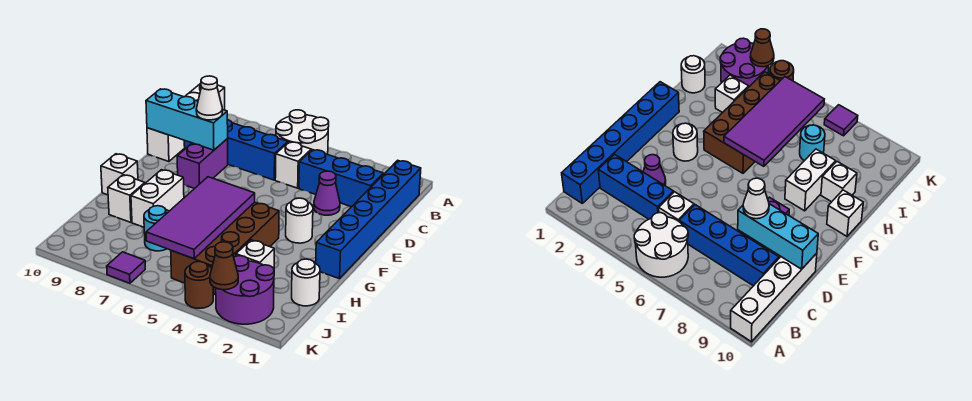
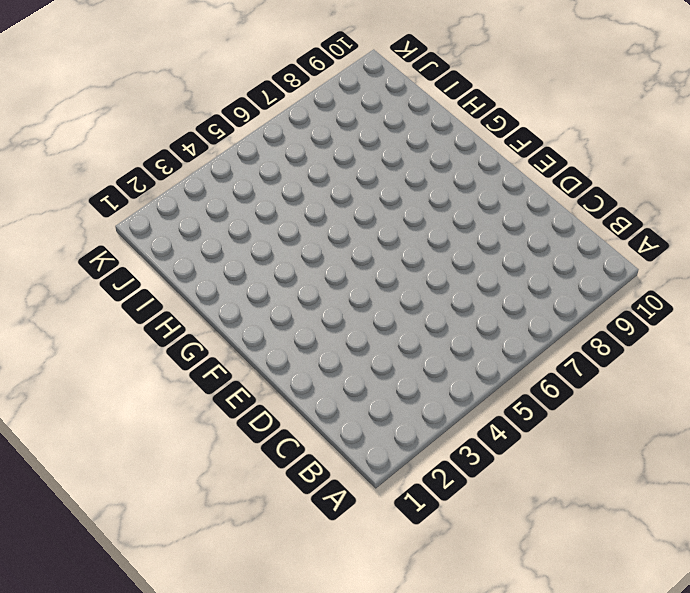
none -> white round brick A5:B6 level 1
none -> white brick A10:D10 level 1
none -> blue brick B1:G1 level 1

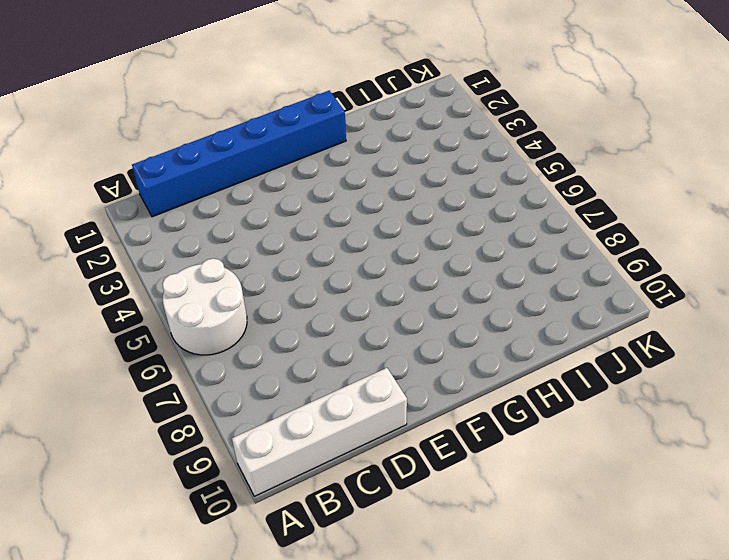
none -> blue brick C2:C4 level 1
none -> white brick C5 level 1
none -> blue brick C6:C9 level 1

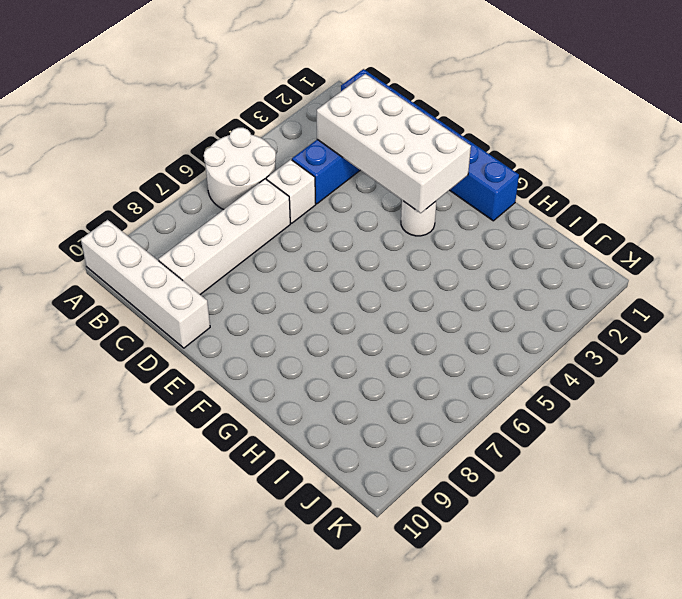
white brick C2:F3 level 2 -> none
white brick C6:C9 level 1 -> blue brick C6:C9 level 1
none -> purple cone D3 level 1
none -> purple brick D8:E8 level 1
none -> brown brick G4:J5 level 1

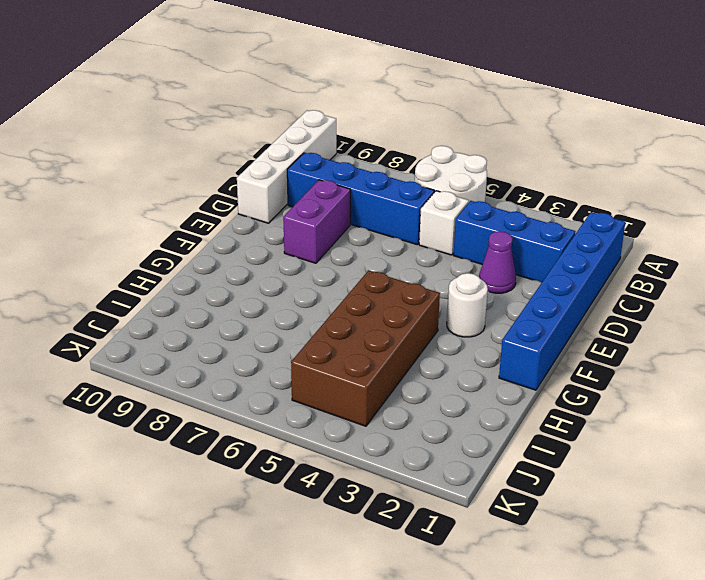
none -> white brick G8:H8 level 1
none -> white brick G10 level 1
none -> white brick H9 level 1

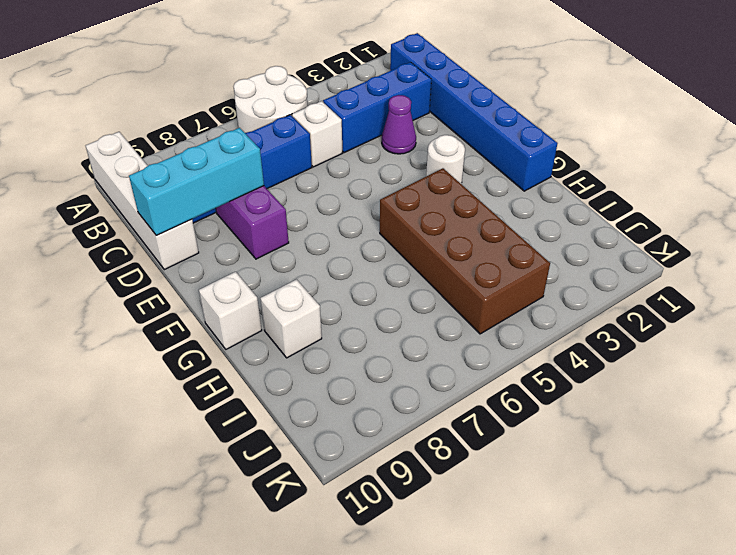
none -> white brick G8:H8 level 1
none -> white round brick I1 level 1
none -> white brick I3 level 1

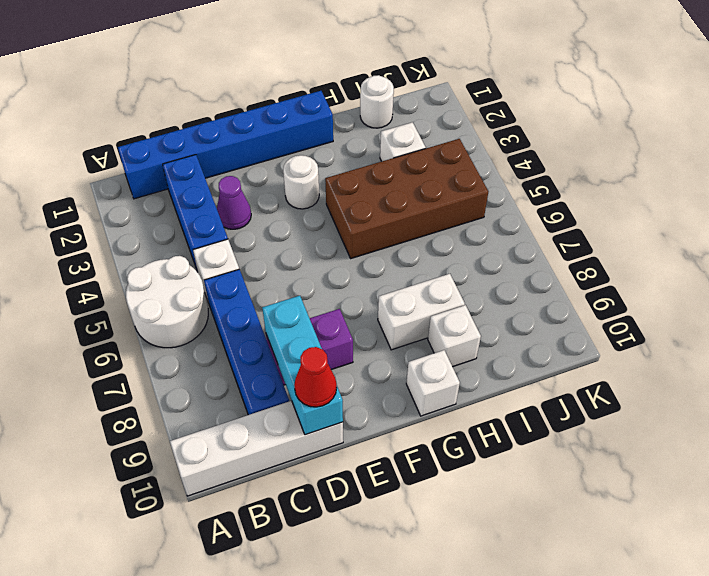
red cone D10 level 3 -> none
none -> cyan round brick I7 level 1
none -> purple round brick J2:K3 level 1
none -> brown round brick K4 level 1

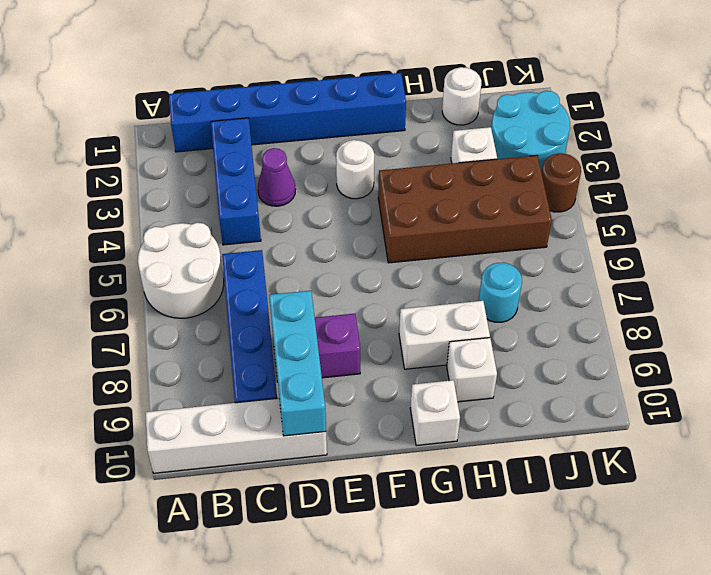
cyan round brick J2:K3 level 1 -> purple round brick J2:K3 level 1
none -> white brick C5 level 1
none -> purple tile K7 level 1
none -> purple tile G5:J6 level 2

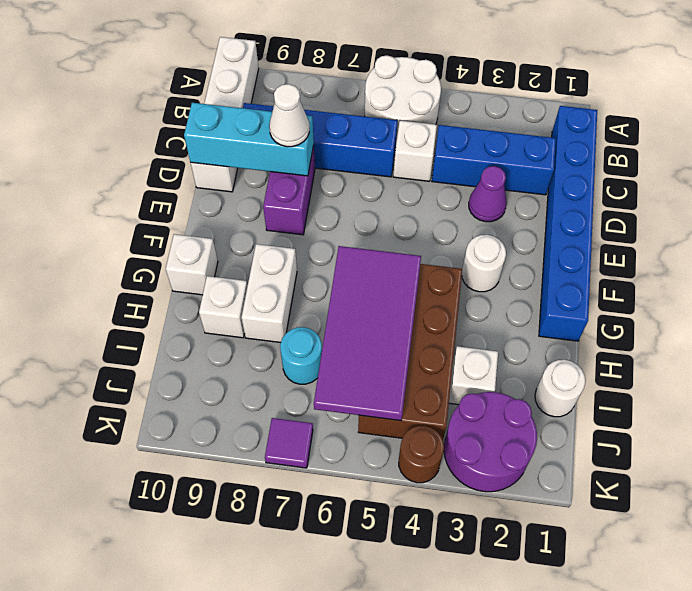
none -> brown cone K3 level 2

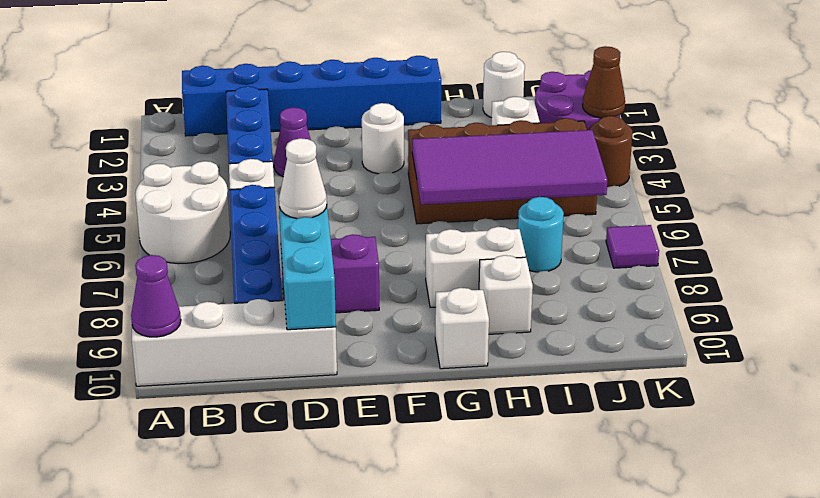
purple cone A10 level 2 -> none

